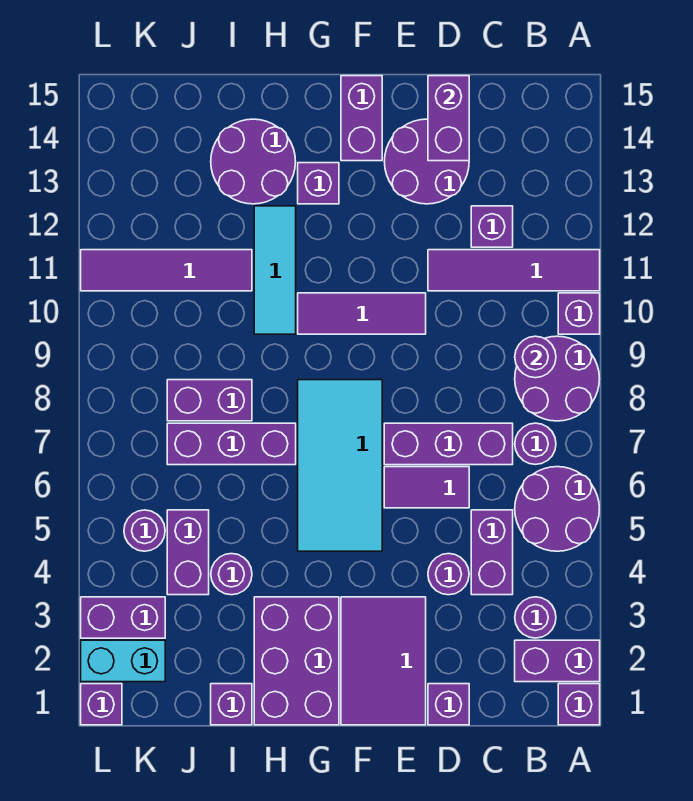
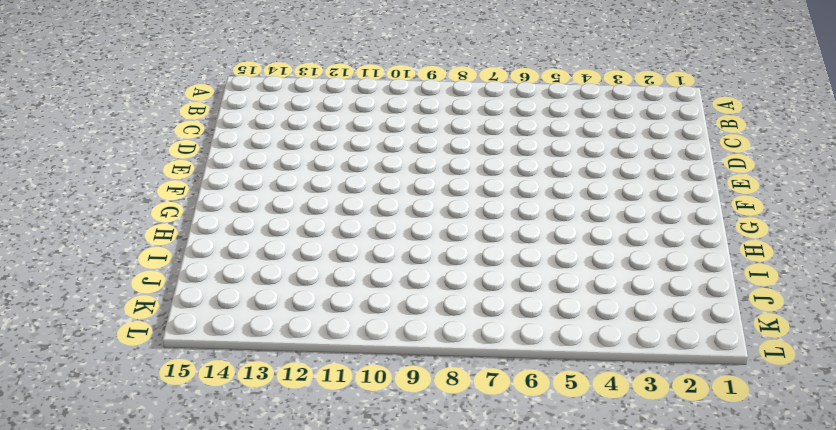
none -> purple brick A1 level 1
none -> purple brick A2:B2 level 1
none -> purple round brick A5:B6 level 1
none -> purple round brick A8:B9 level 1

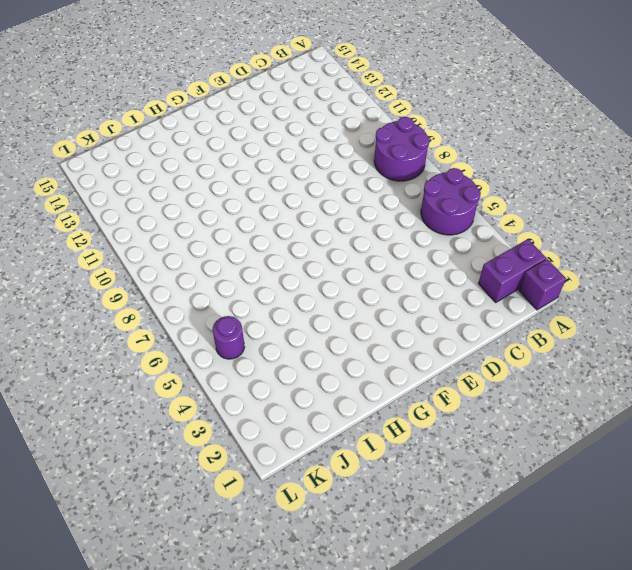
none -> purple brick A10 level 1
none -> purple tile A11:D11 level 1
none -> purple round brick B3 level 1
none -> purple round brick B7 level 1

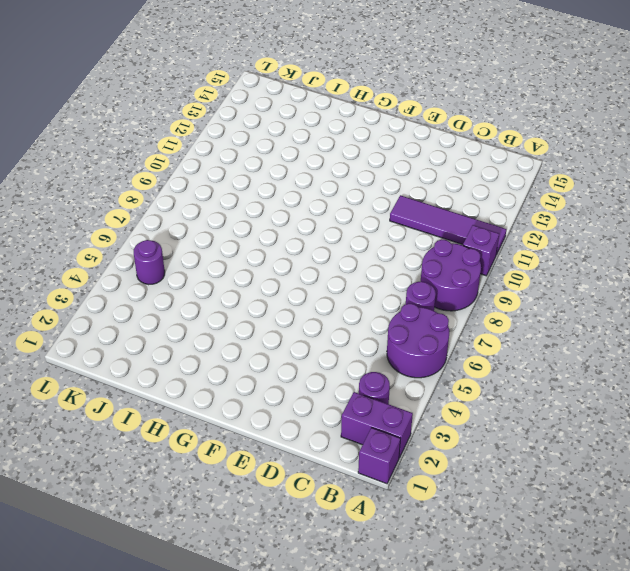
none -> purple brick C4:C5 level 1
none -> purple brick C7:E7 level 1
none -> purple brick C12 level 1
none -> purple brick D1 level 1

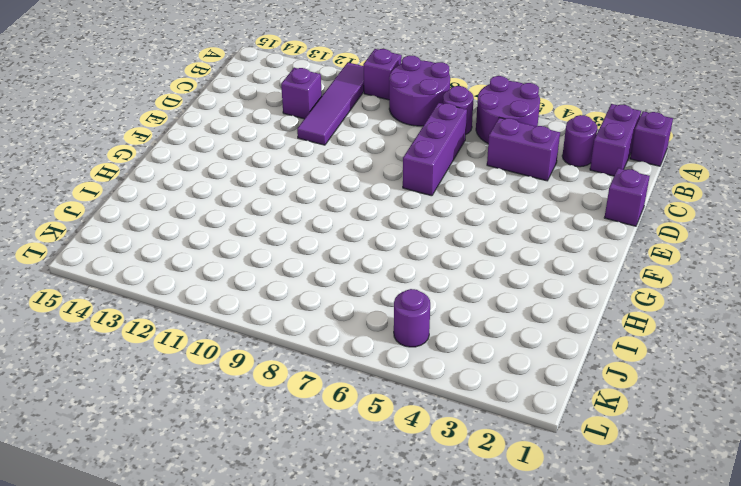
none -> purple round brick D4 level 1
none -> purple tile D6:E6 level 1
none -> purple round brick D13:E14 level 1
none -> purple tile E1:F3 level 1

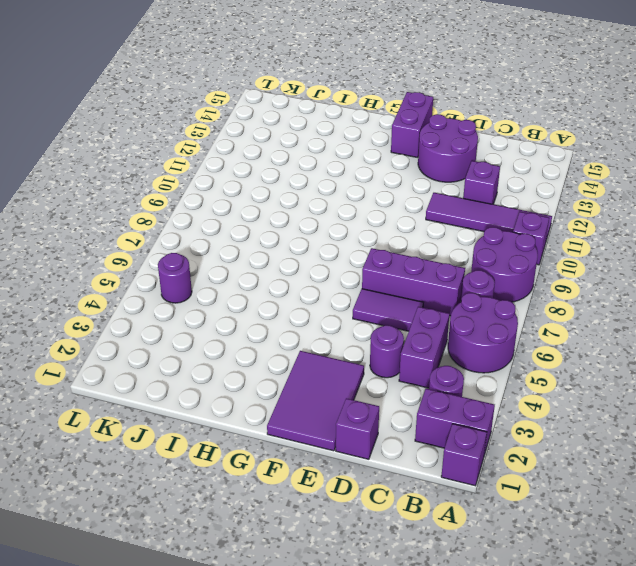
none -> purple tile E10:G10 level 1
none -> cyan tile F5:G8 level 1
none -> purple brick G1:H3 level 1
none -> purple brick G13 level 1

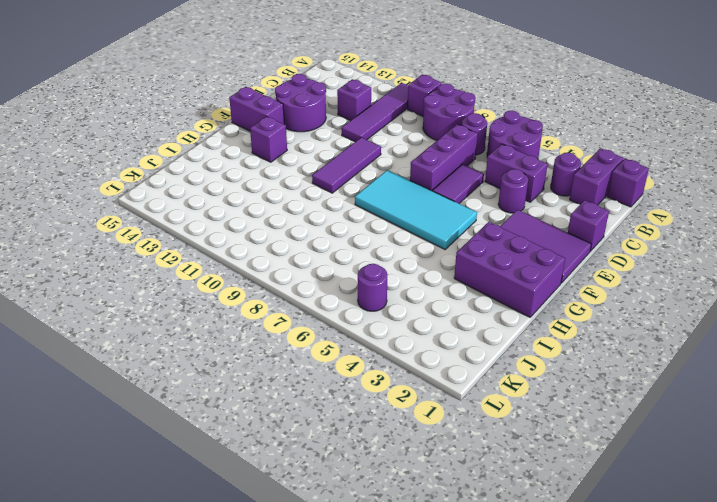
none -> purple brick H7:J7 level 1
none -> cyan tile H10:H12 level 1
none -> purple round brick H13:I14 level 1
none -> purple brick I1 level 1

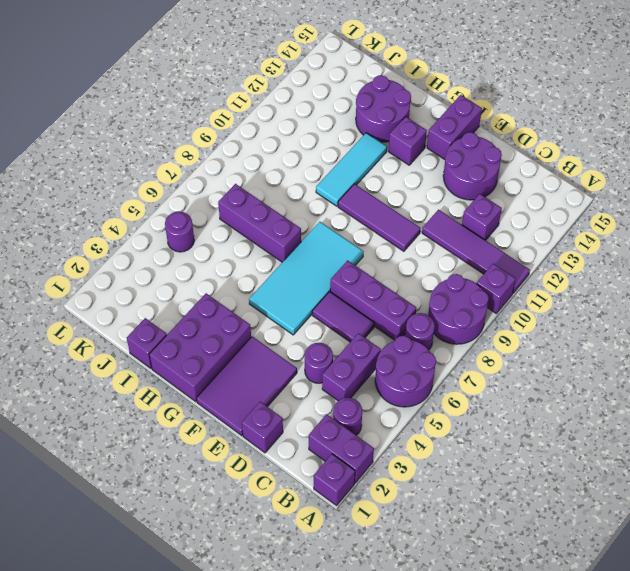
none -> purple round brick I4 level 1
none -> purple brick I8:J8 level 1
none -> purple tile I11:L11 level 1
none -> purple brick J4:J5 level 1

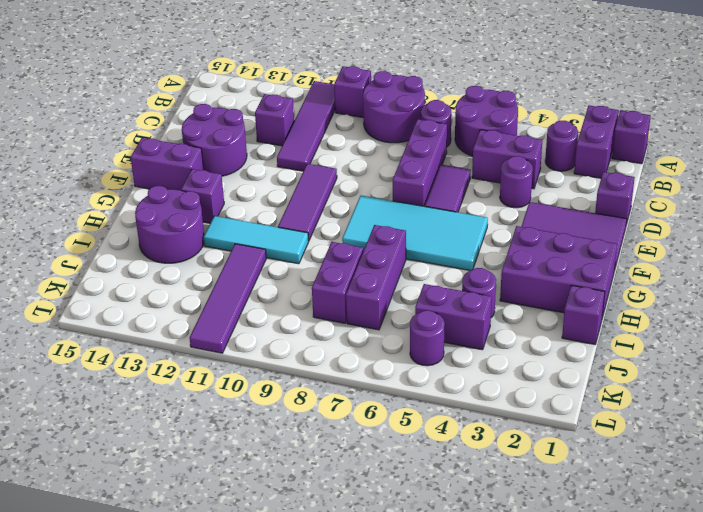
none -> cyan brick K2:L2 level 1
none -> purple brick K3:L3 level 1
none -> purple brick L1 level 1
none -> purple round brick B9 level 2

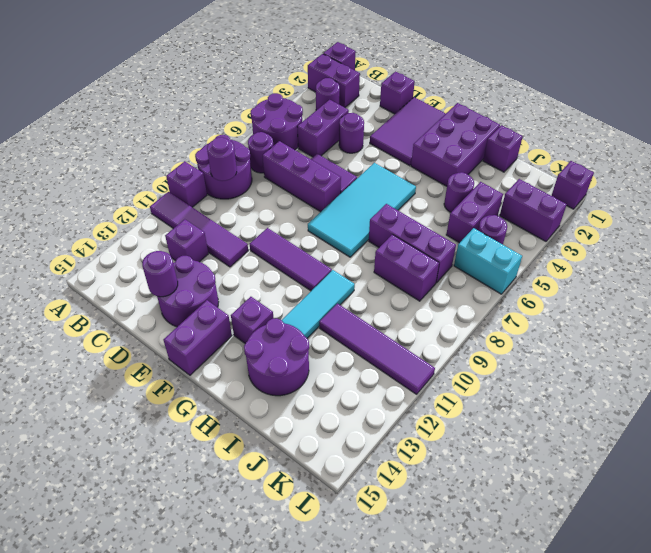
purple round brick D14 level 2 -> purple brick D14:D15 level 2
cyan brick K6:L6 level 1 -> cyan brick K2:L2 level 1

